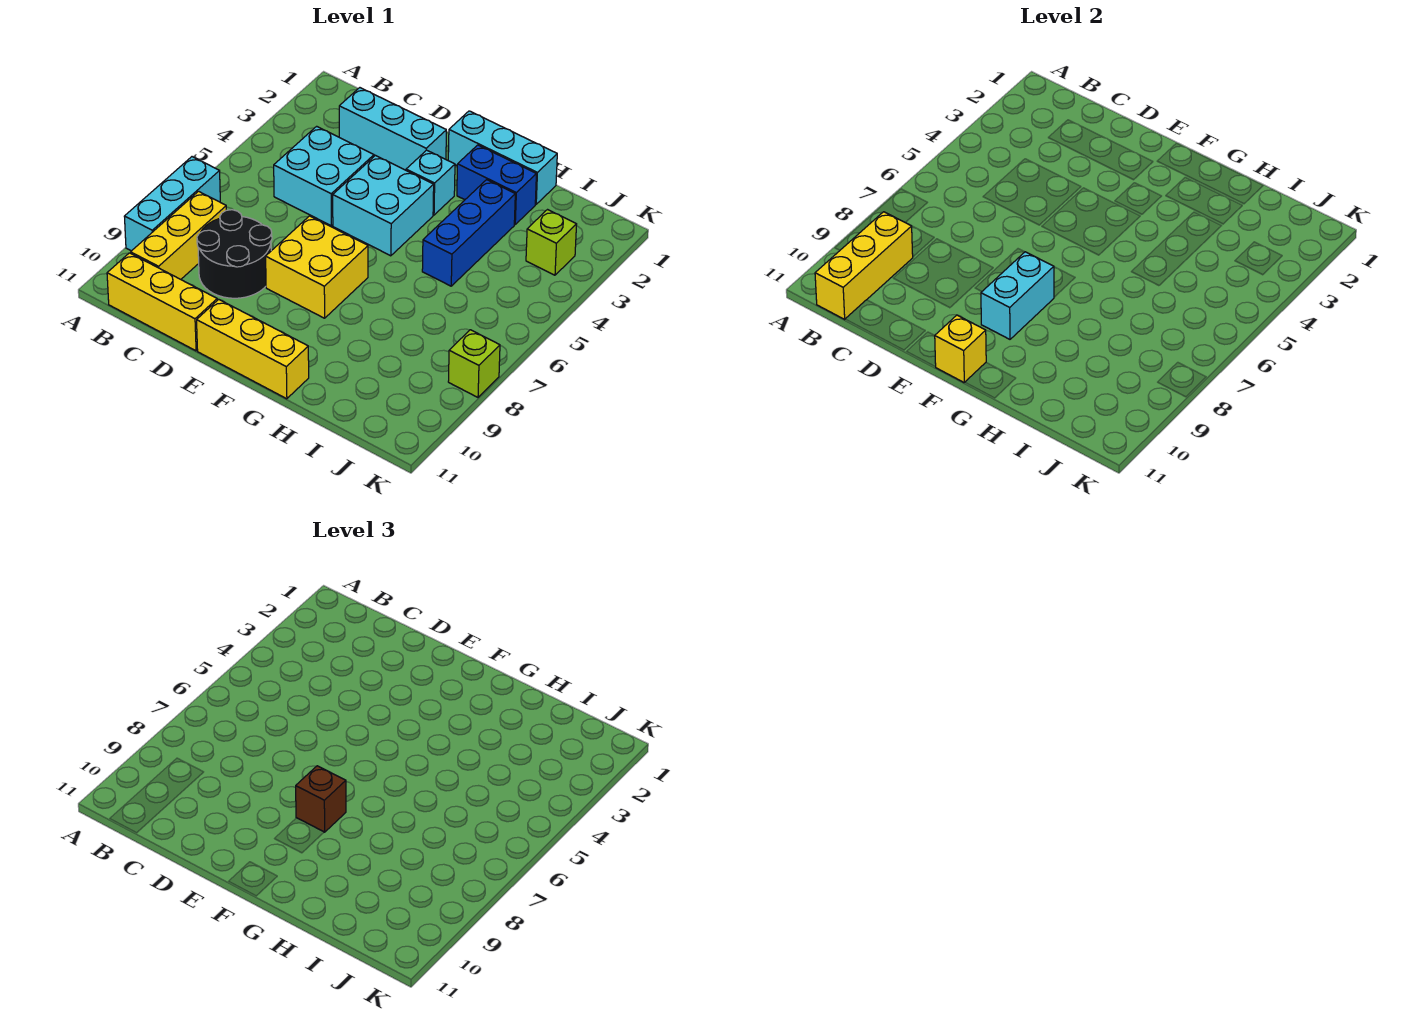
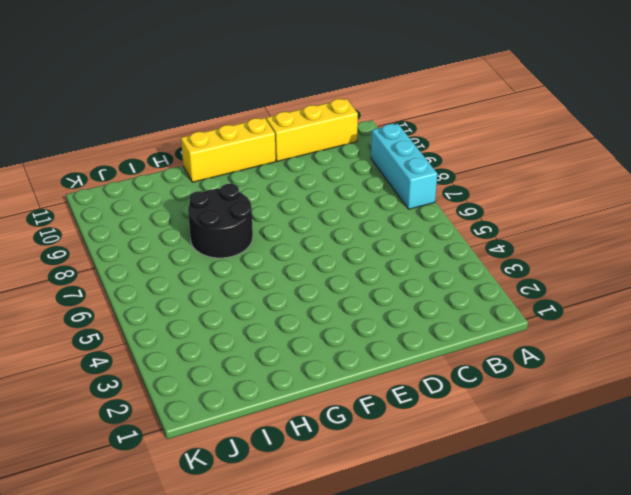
black round brick G7:H8 level 1 -> black round brick C8:D9 level 1
none -> yellow brick B8:B10 level 1
none -> cyan brick C2:E2 level 1
none -> cyan brick C4:D5 level 1

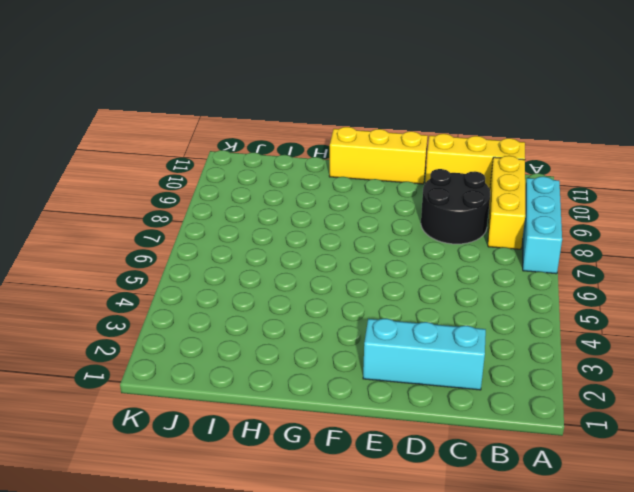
none -> cyan brick C4:D5 level 1
none -> cyan brick E4:F5 level 1
none -> yellow brick E7:F8 level 1

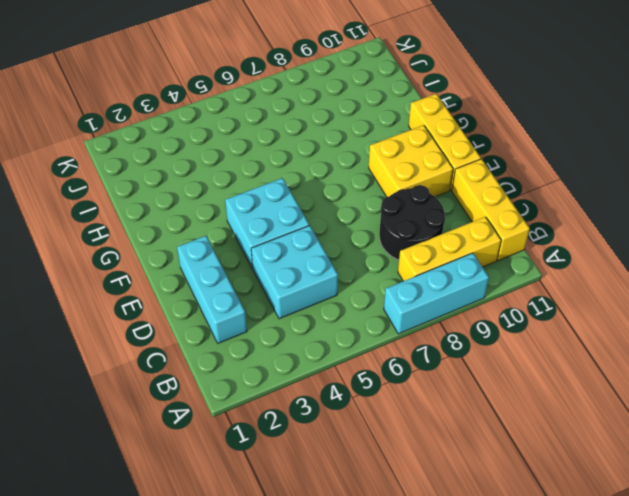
yellow brick E9:F10 level 1 -> yellow brick E7:F8 level 1
none -> cyan brick F1:H1 level 1
none -> cyan brick F3 level 1
none -> blue brick G2:H2 level 1

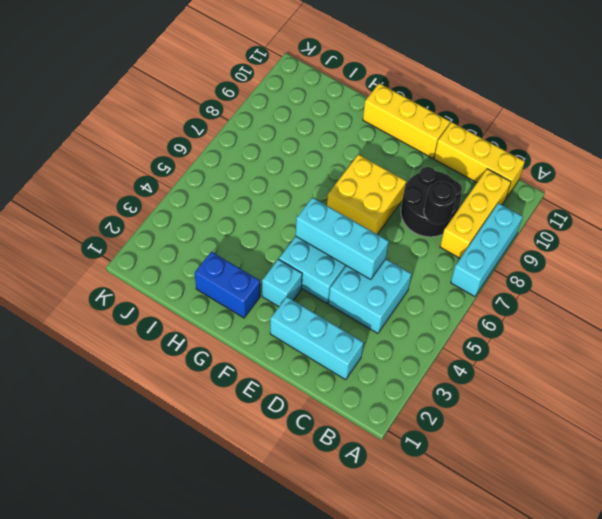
black round brick C8 level 2 -> none
cyan brick D5:F5 level 2 -> cyan brick F1:H1 level 1
none -> blue brick H3:H5 level 1
none -> lime brick J3 level 1
none -> lime brick K8 level 1

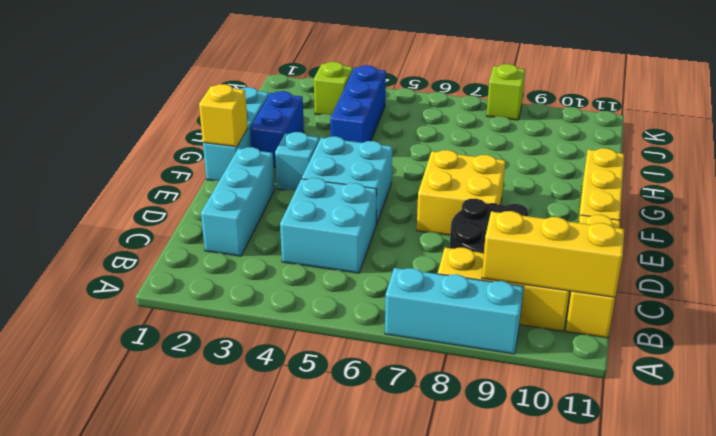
yellow brick F1 level 2 -> yellow brick F11 level 2
blue brick H4:J4 level 1 -> blue brick H3:H5 level 1
none -> cyan brick F8:F9 level 2
none -> brown brick F8 level 3

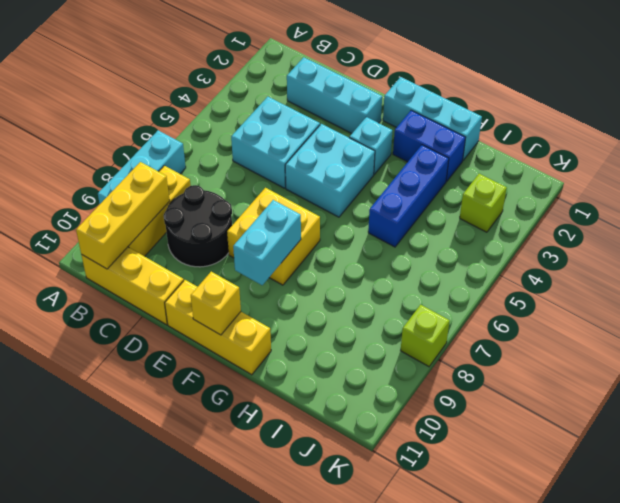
none -> brown brick F8 level 3

